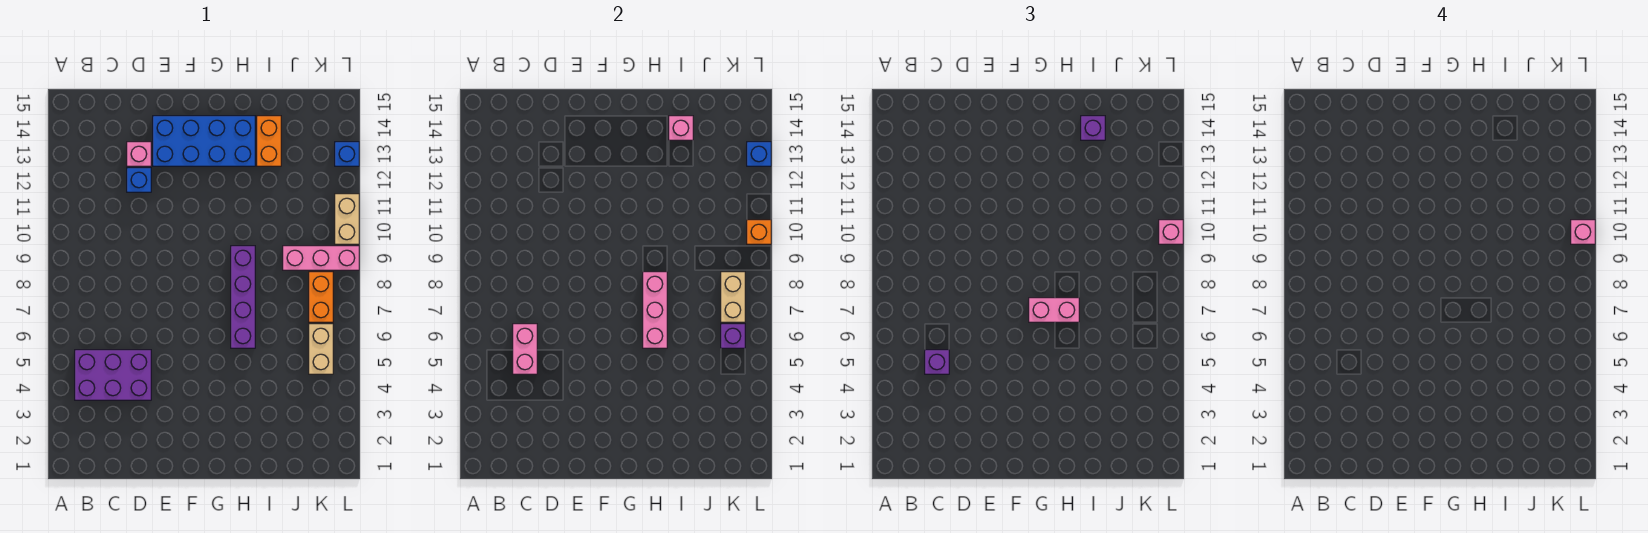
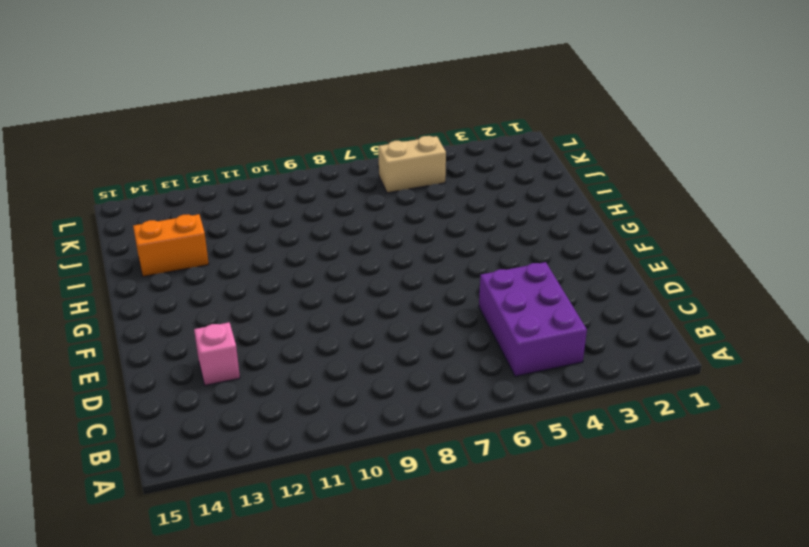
none -> blue brick D12 level 1
none -> blue brick E13:H14 level 1
none -> purple brick H6:H9 level 1

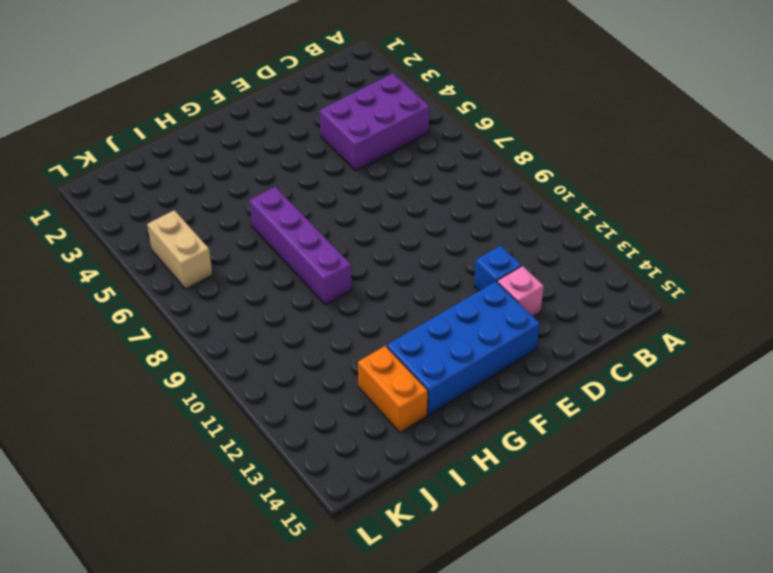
none -> pink brick J9:L9 level 1
none -> orange brick K7:K8 level 1
none -> tan brick L10:L11 level 1

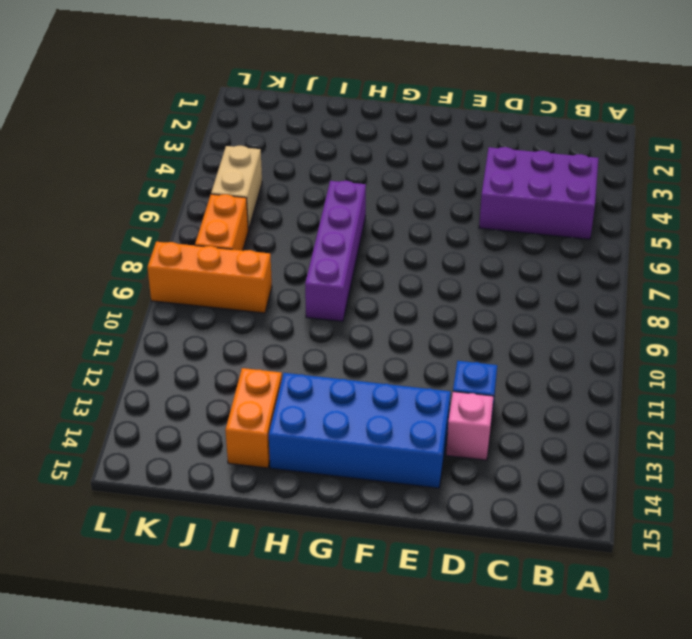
orange brick J9:L9 level 1 -> pink brick J9:L9 level 1
none -> tan brick L10:L11 level 1
none -> blue brick L13 level 1
none -> pink brick C5:C6 level 2

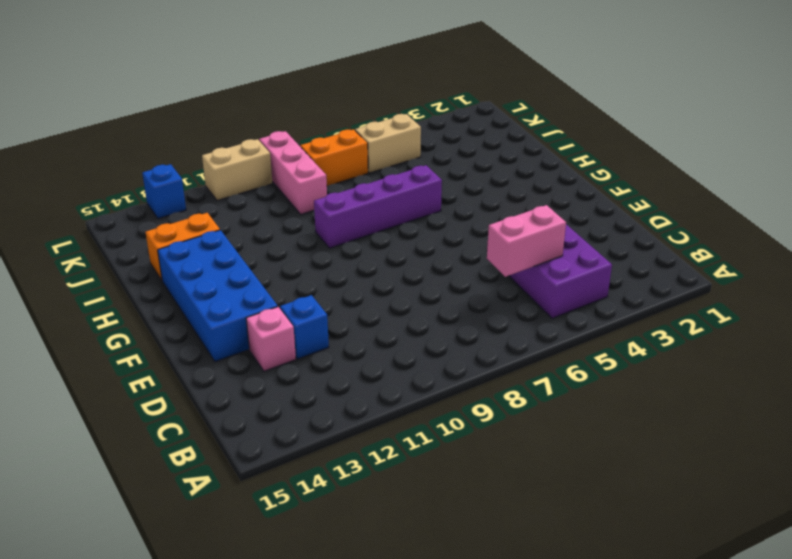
none -> pink brick H6:H8 level 2
none -> pink brick I14 level 2
none -> purple brick K6 level 2

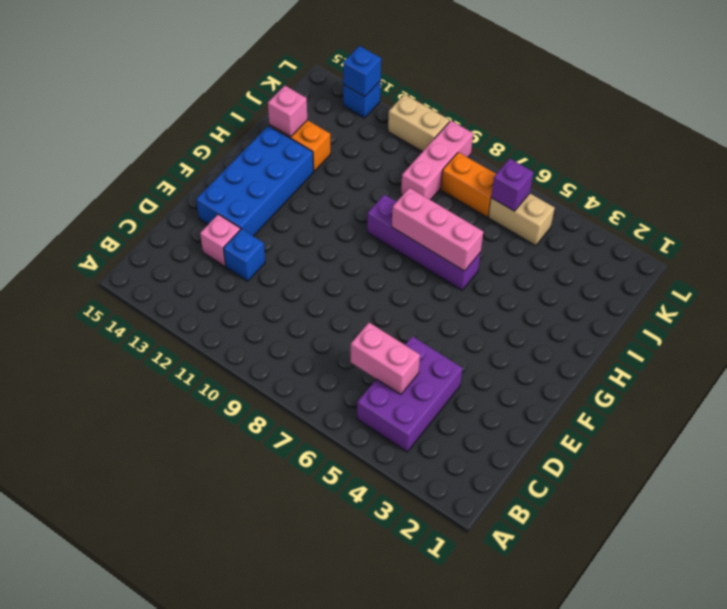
none -> tan brick K7:K8 level 2
none -> orange brick L10 level 2
none -> purple brick C5 level 3

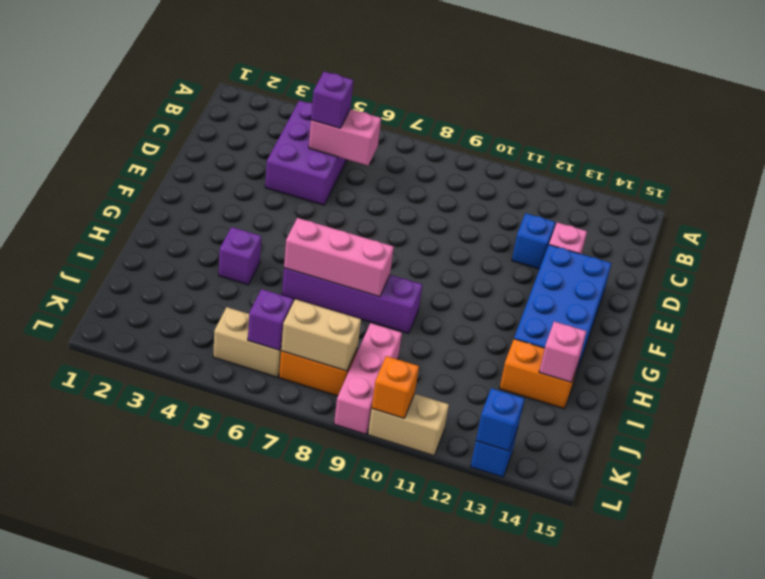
purple brick H4 level 1 -> purple brick I14 level 3
none -> pink brick G7:H7 level 3
none -> pink brick L10 level 3
none -> pink brick L10 level 4

